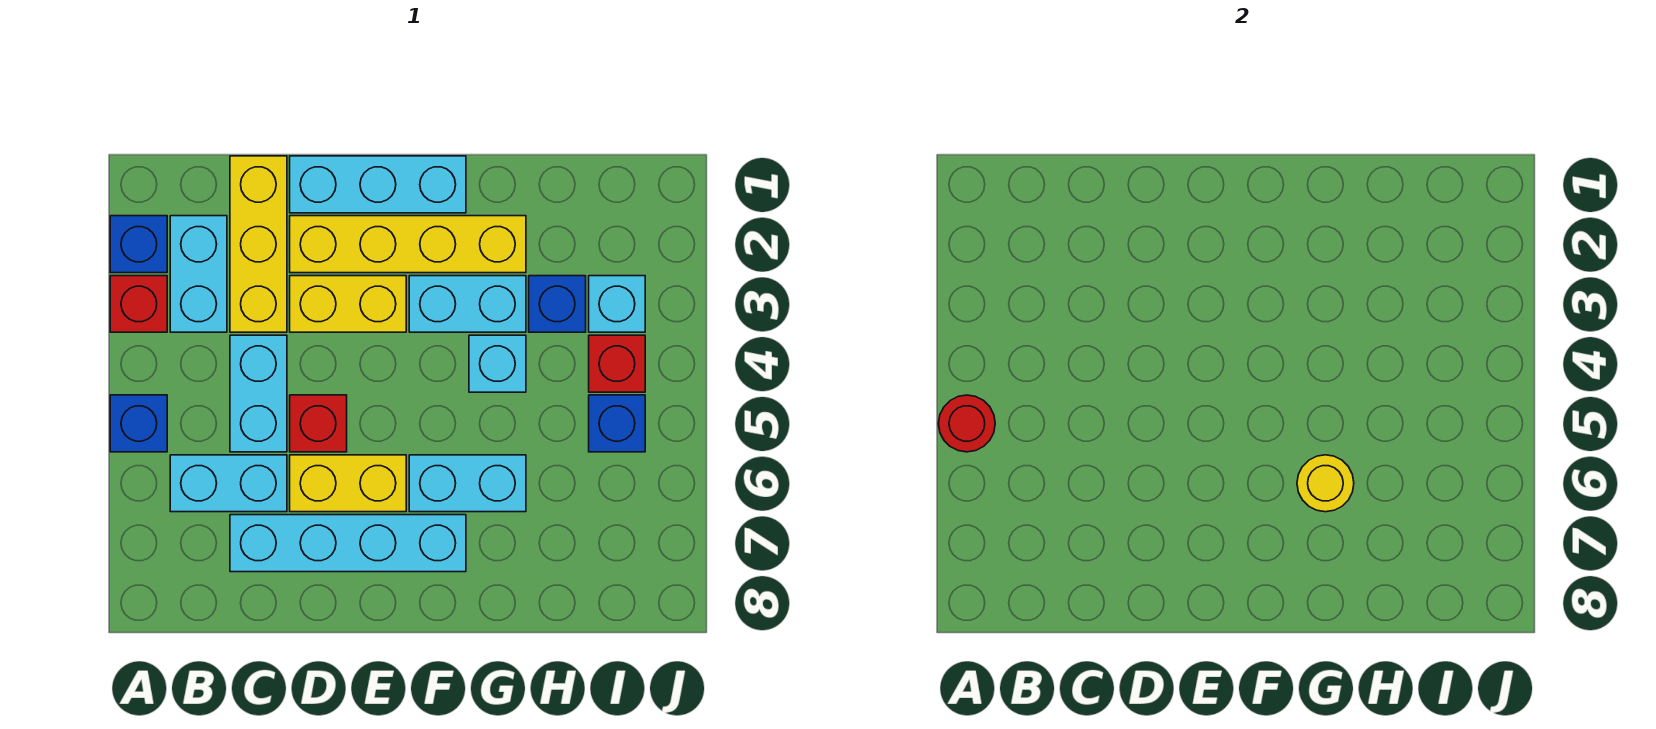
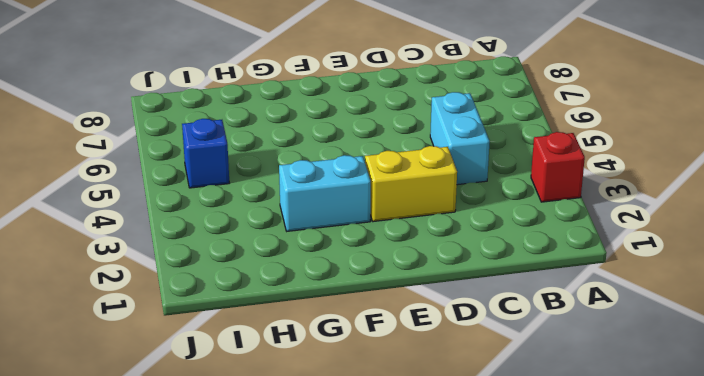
none -> blue brick A2 level 1
none -> blue brick A5 level 1
none -> cyan brick B2:B3 level 1

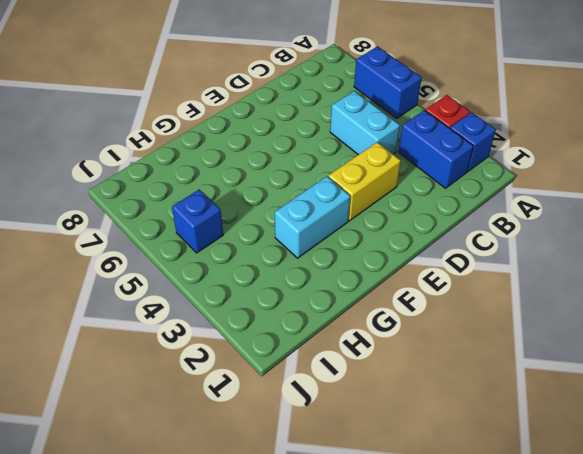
blue brick A5:A6 level 1 -> blue brick A5 level 1
blue brick B2:B3 level 1 -> cyan brick B2:B3 level 1
none -> cyan brick B6:C6 level 1
none -> yellow brick C1:C3 level 1
none -> cyan brick C7:F7 level 1

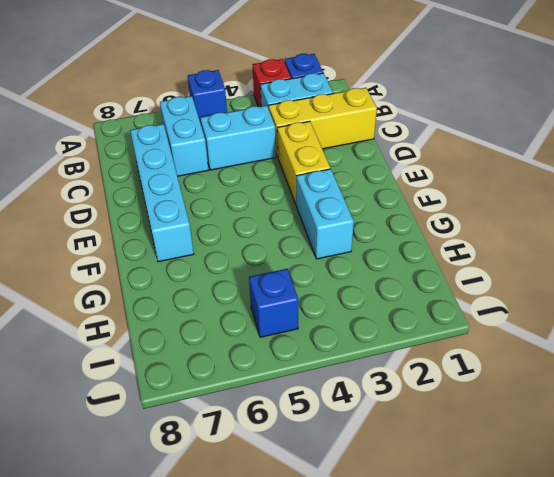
none -> cyan brick D1:F1 level 1
none -> yellow brick D2:G2 level 1
none -> red brick D5 level 1

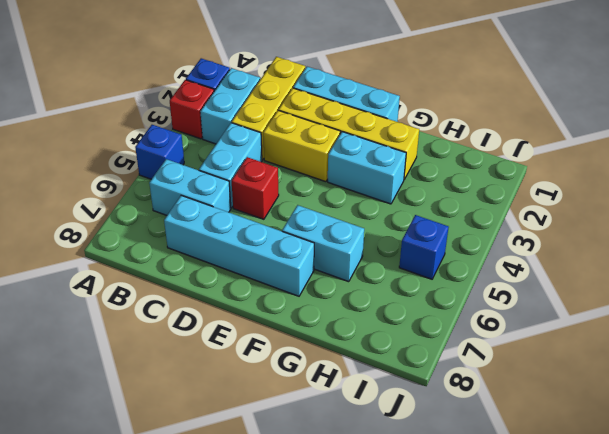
none -> yellow brick D6:E6 level 1
none -> cyan brick G4 level 1
none -> blue brick H3 level 1

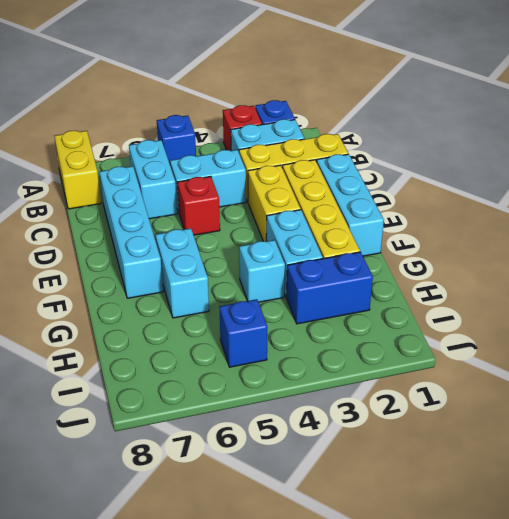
yellow brick A8:B8 level 1 -> yellow brick D6:E6 level 1
blue brick H2:H3 level 1 -> blue brick H3 level 1
none -> cyan brick I3 level 1
none -> red brick I4 level 1
none -> red round brick A5 level 2

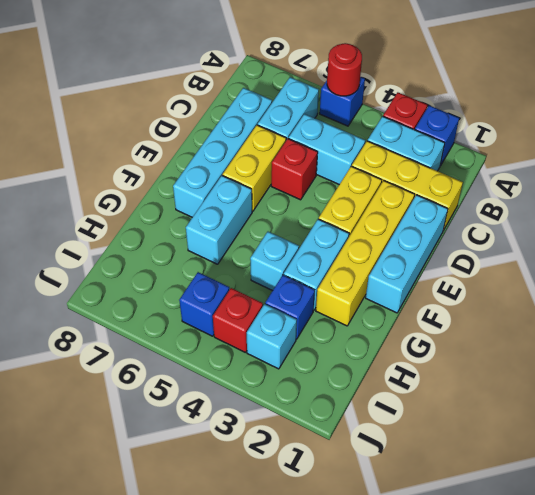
none -> yellow round brick G6 level 2

